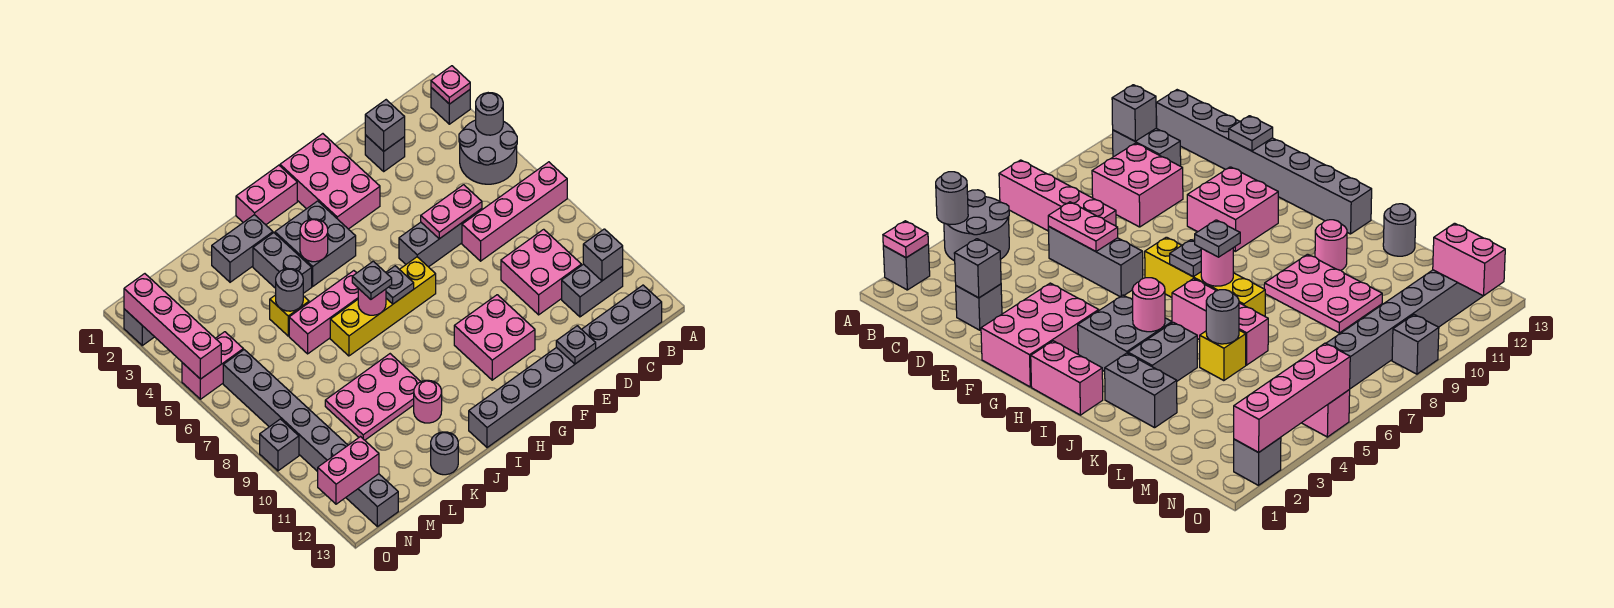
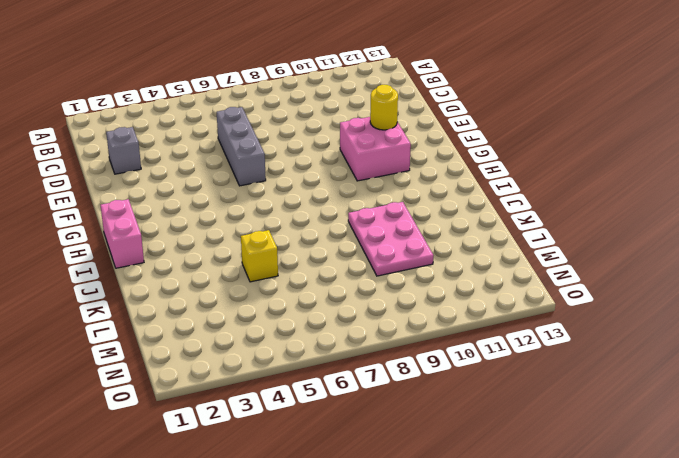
yellow round brick F11 level 2 -> none
none -> grey brick A2 level 1
none -> grey round brick A4:B5 level 1
none -> pink brick A7:D7 level 1
none -> grey brick B11:C11 level 1

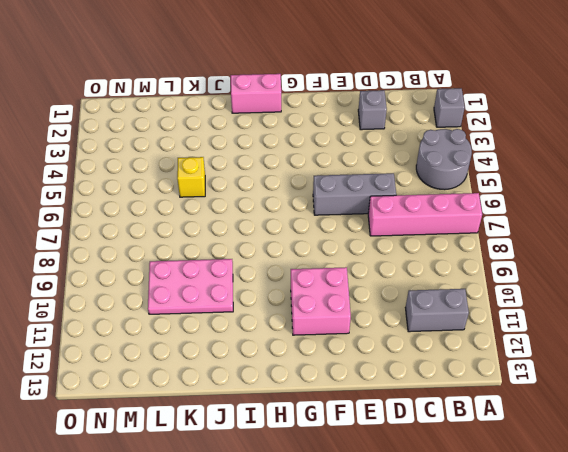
none -> grey brick B13:I13 level 1
none -> pink brick C9:D10 level 1
none -> pink brick F1:G3 level 1
none -> yellow brick G7:J7 level 1

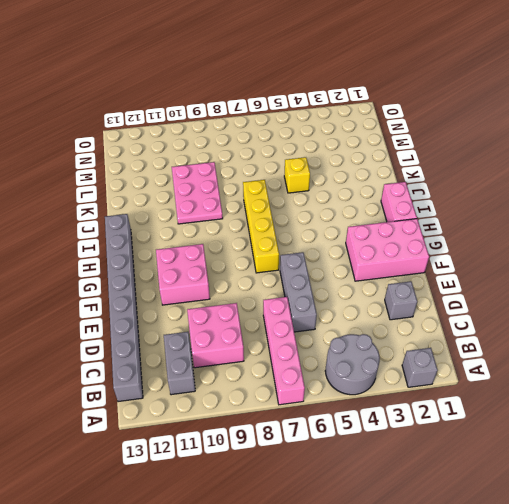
none -> grey brick H3:I4 level 1
none -> pink brick I6:K6 level 1
none -> grey brick J2:K2 level 1
none -> grey brick J3:J4 level 1

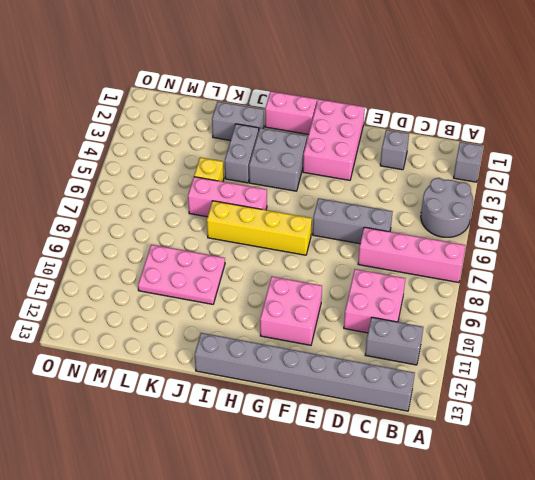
none -> pink round brick J11 level 1
none -> grey round brick K13 level 1
none -> pink brick N5:O5 level 1
none -> grey brick N6:N13 level 1

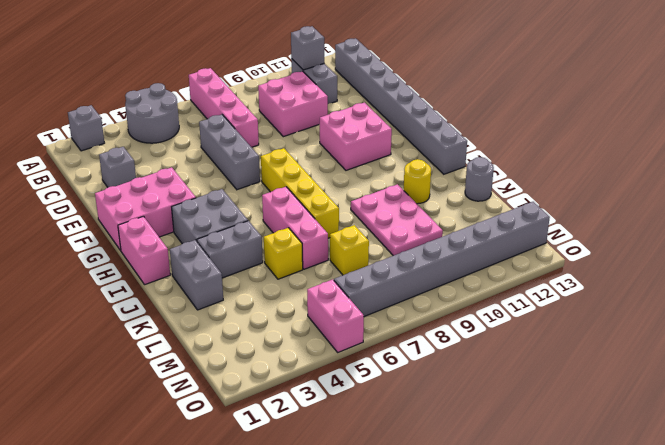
yellow round brick J11 level 1 -> pink round brick J11 level 1
yellow brick L7 level 1 -> none
none -> grey brick O2 level 1
none -> grey brick O9 level 1
none -> pink plate A2 level 2
none -> grey round brick A4 level 2

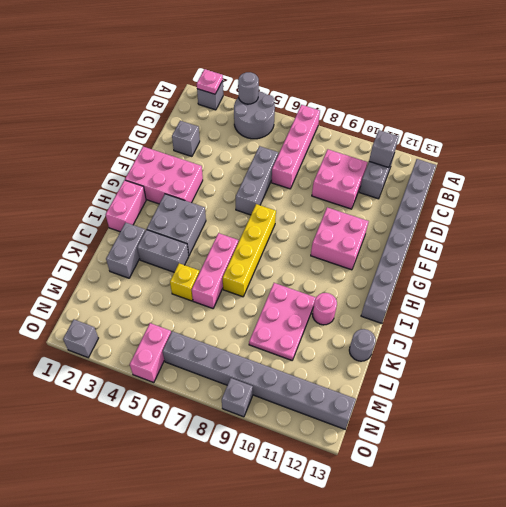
none -> grey brick D2 level 2
none -> pink plate D6:E6 level 2
none -> grey plate E13 level 2
none -> grey plate H7 level 2

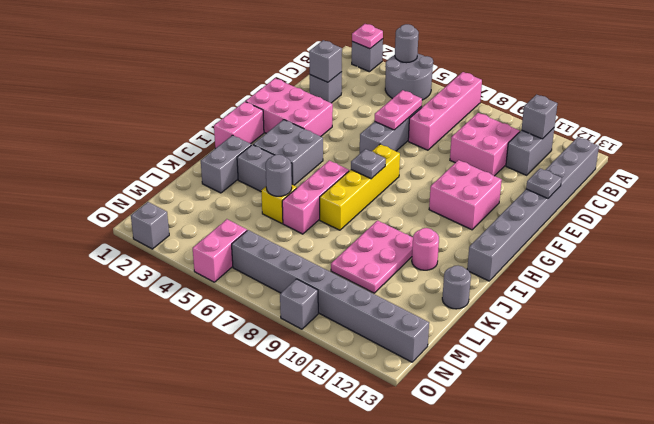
none -> pink round brick I4 level 2
none -> pink round brick I7 level 2
none -> pink brick N12:O12 level 2
none -> pink brick O2:O5 level 2

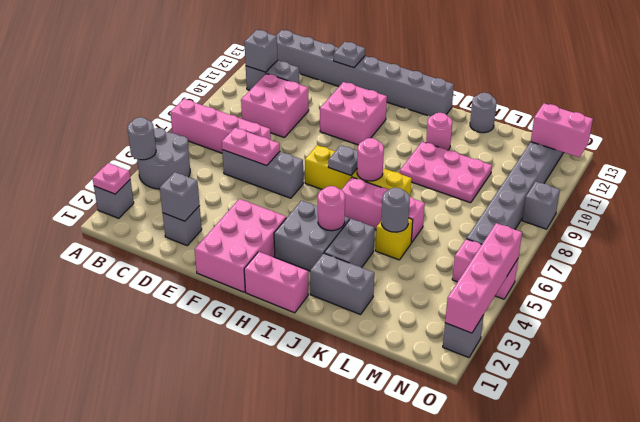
none -> grey plate I7 level 3

